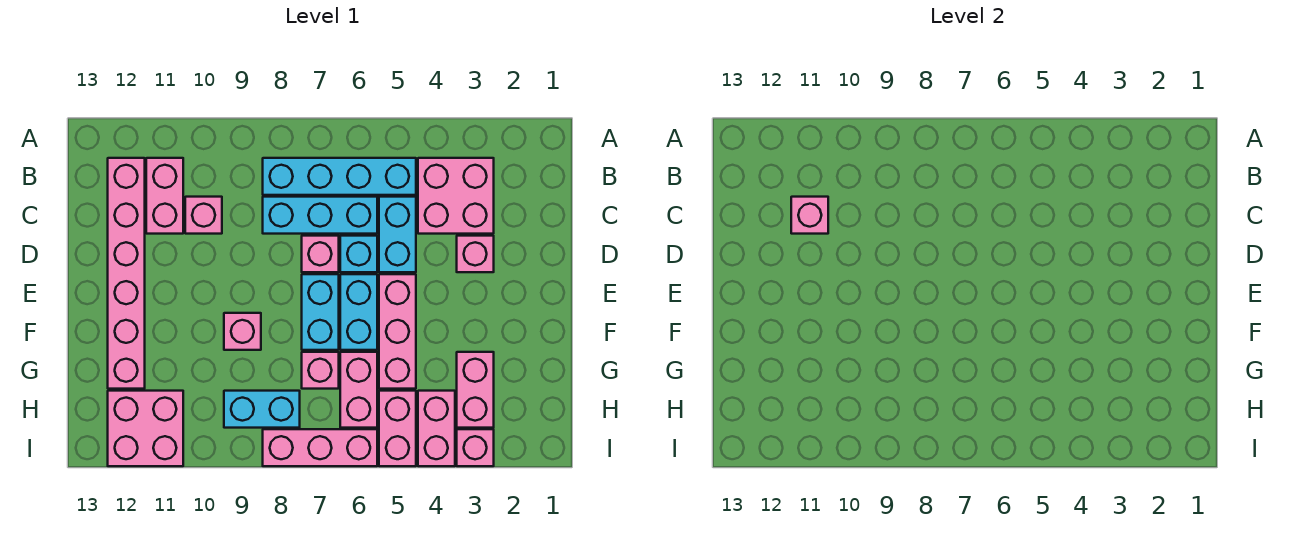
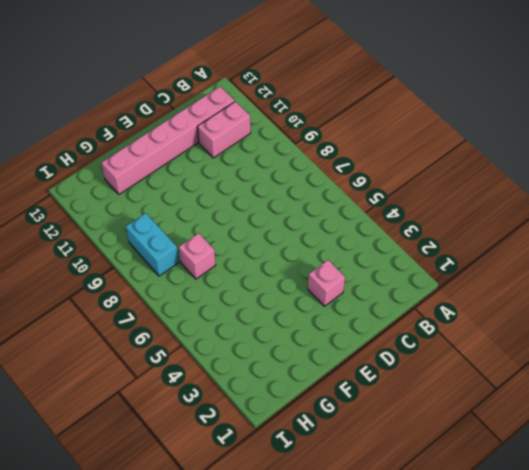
none -> pink brick B3:C4 level 1
none -> cyan brick B5:B8 level 1
none -> cyan brick C5:D5 level 1

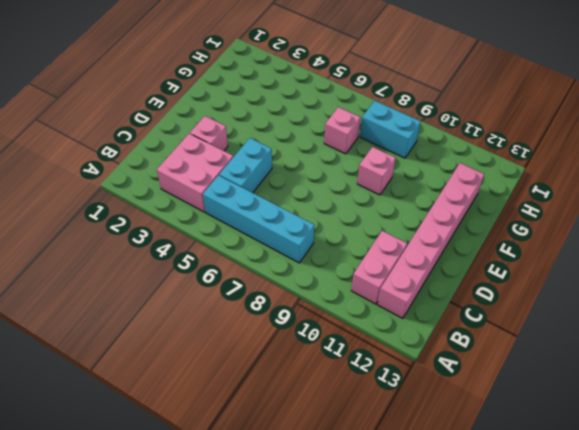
none -> cyan brick C6:C8 level 1
none -> pink brick C10 level 1
none -> cyan brick D6 level 1

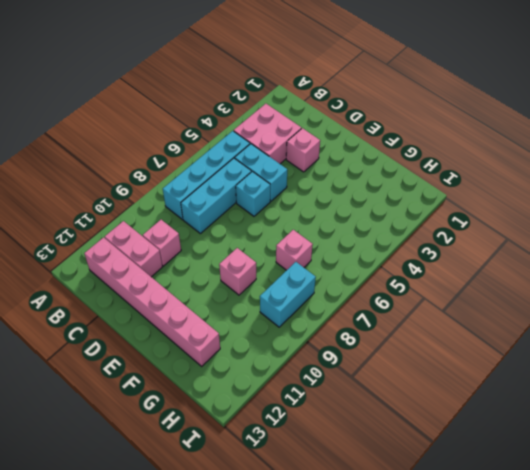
none -> pink brick D7 level 1
none -> pink brick E5:G5 level 1
none -> cyan brick E6:F6 level 1

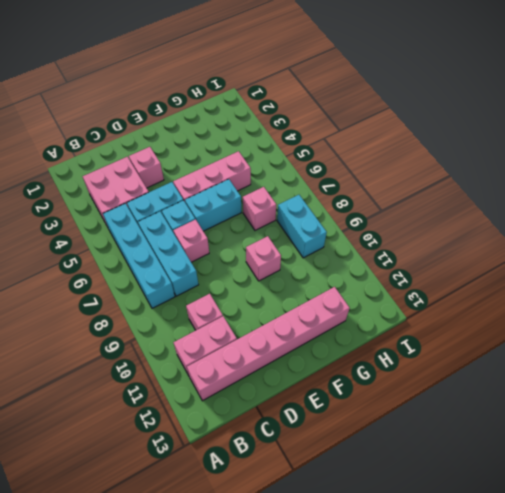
none -> cyan brick E7:F7 level 1
none -> pink brick G3:H3 level 1
none -> pink brick G6:H6 level 1

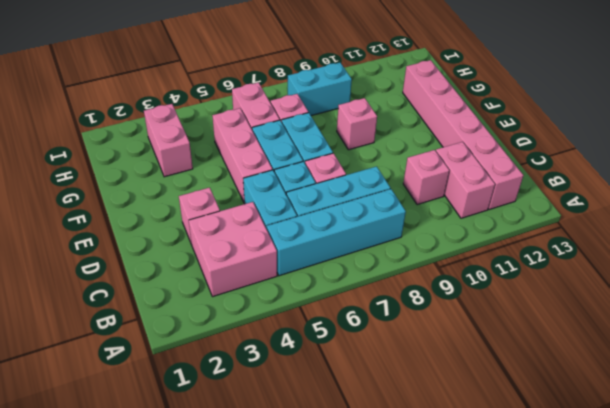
none -> pink brick H4:I4 level 1
none -> pink brick H5:I5 level 1
none -> pink brick H11:I12 level 1

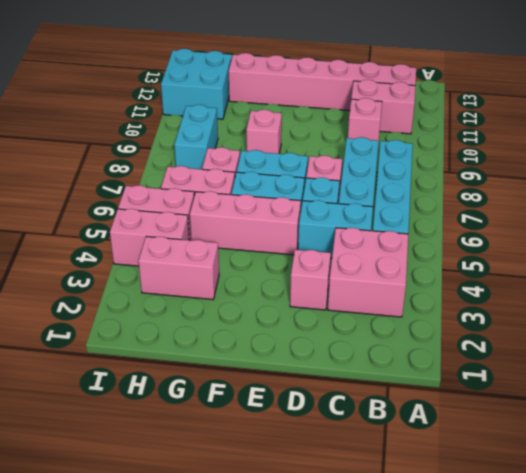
cyan brick H11:I12 level 1 -> pink brick H11:I12 level 1
none -> pink brick I3 level 1
none -> pink brick I6:I8 level 1
none -> pink brick C11 level 2

